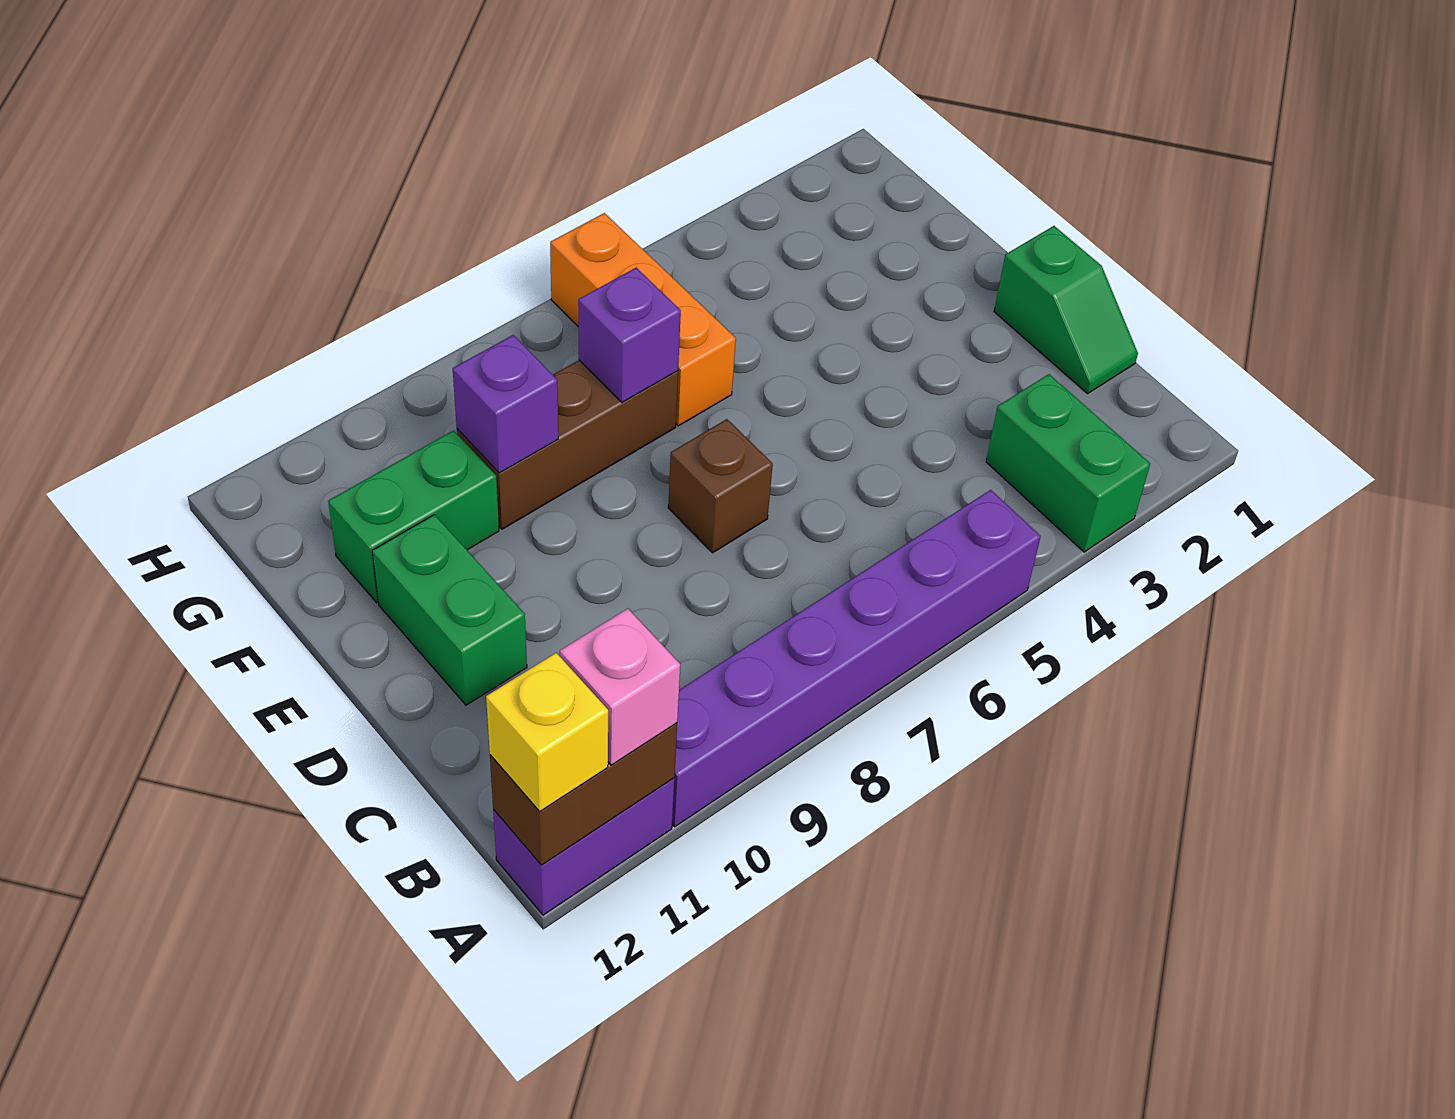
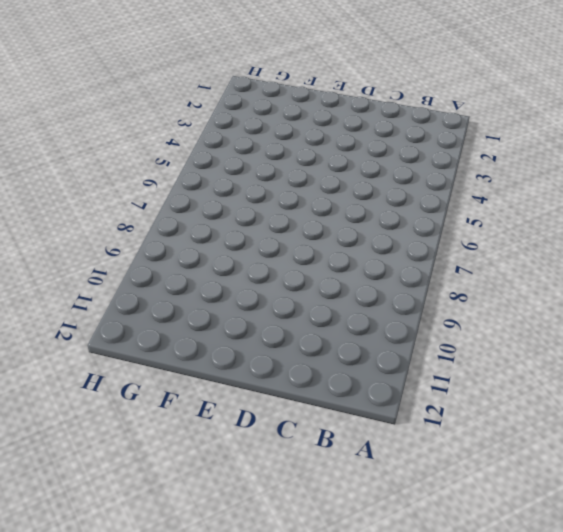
none -> green brick A3:B3 level 1
none -> purple brick A5:A10 level 1
none -> purple brick A11:A12 level 1

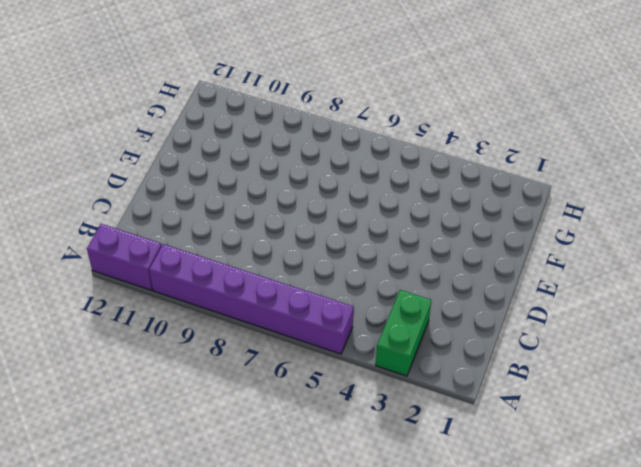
none -> green slope C1:D1 level 1 top D
none -> brown brick D7 level 1
none -> green brick D11:E11 level 1

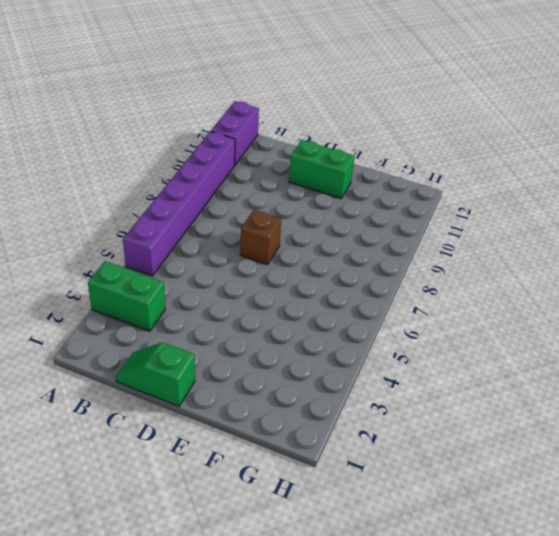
none -> orange brick F6:H6 level 1
none -> brown brick F7:F9 level 1
none -> green brick F10:F11 level 1

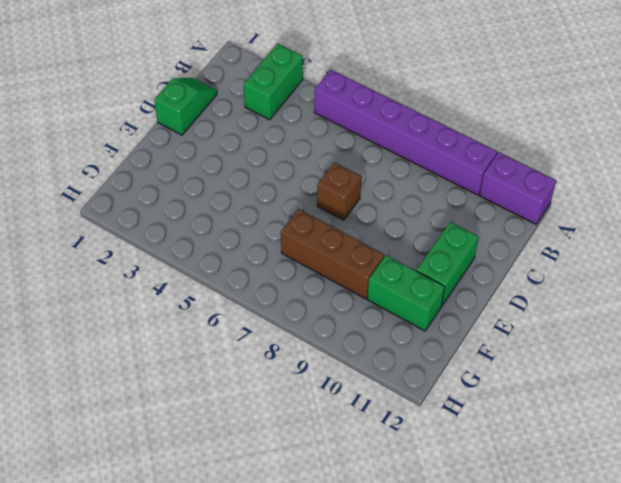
none -> orange brick F6:H6 level 1
none -> brown brick A11:A12 level 2
none -> purple brick F7 level 2

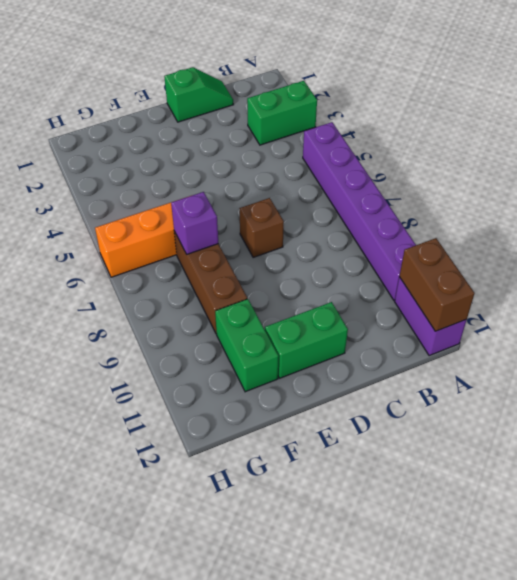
none -> purple brick F9 level 2
none -> pink brick A11 level 3
none -> yellow brick A12 level 3

